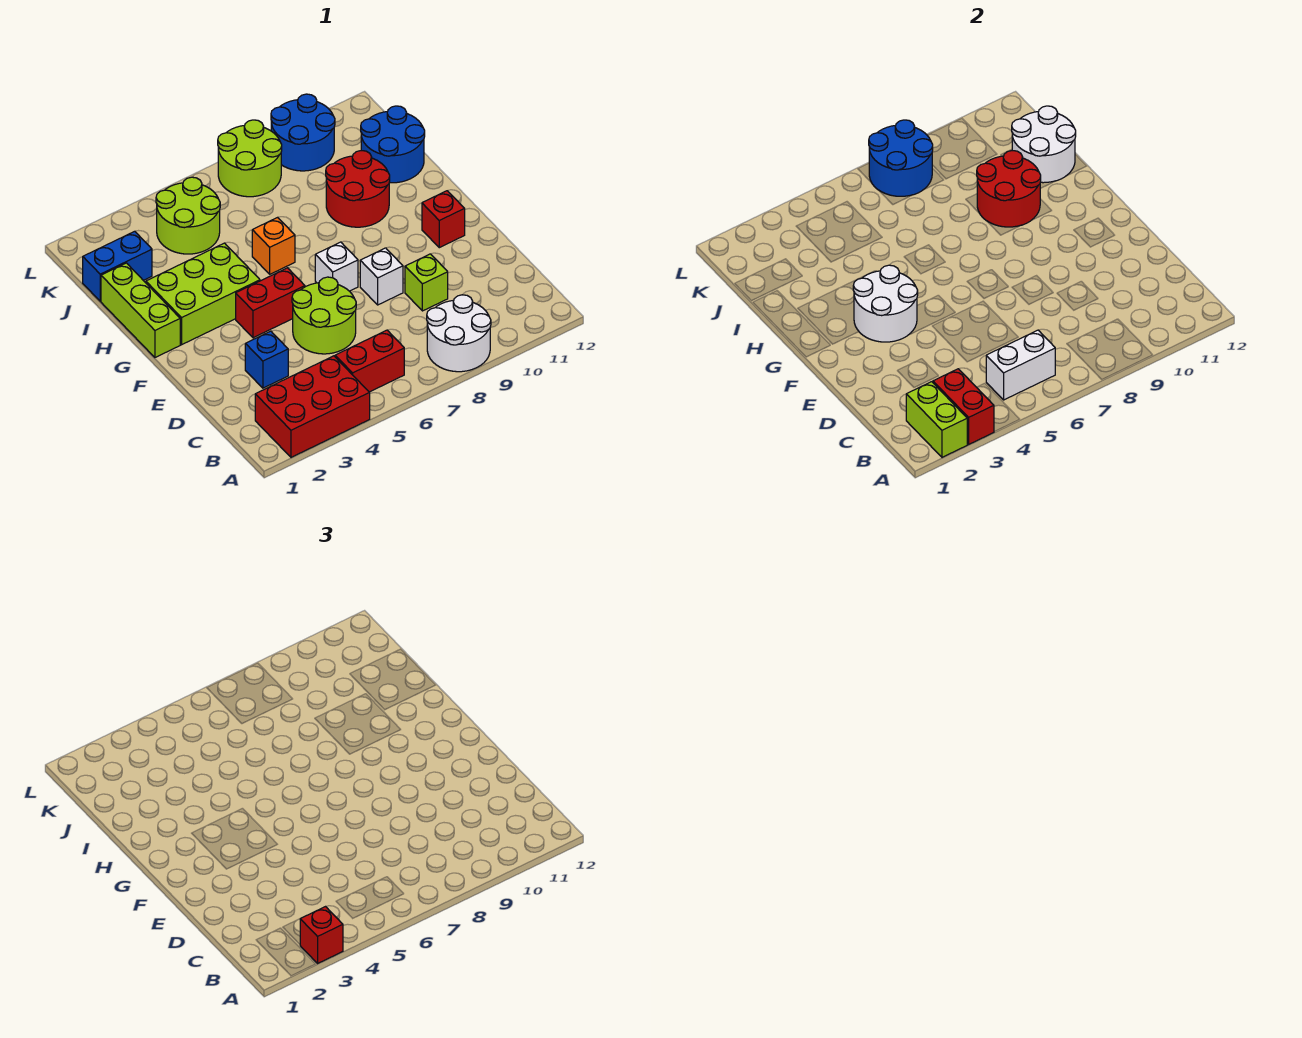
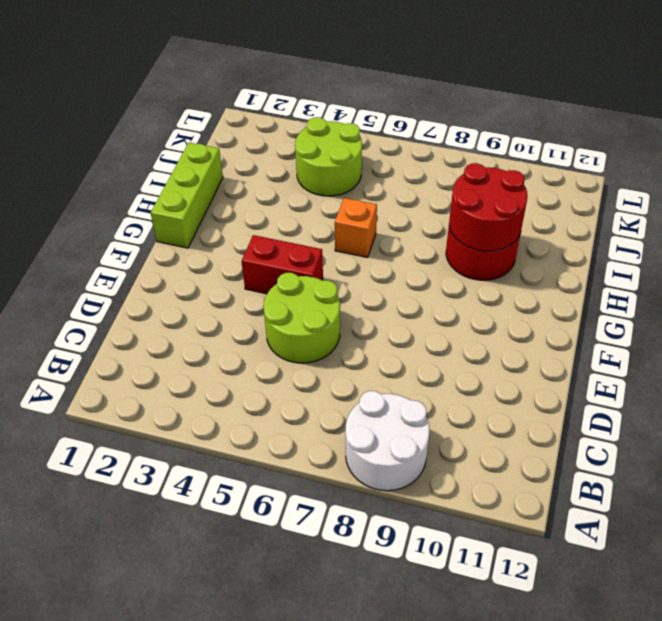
none -> red brick A2:B4 level 1
none -> red brick B5:B6 level 1
none -> blue brick D3 level 1

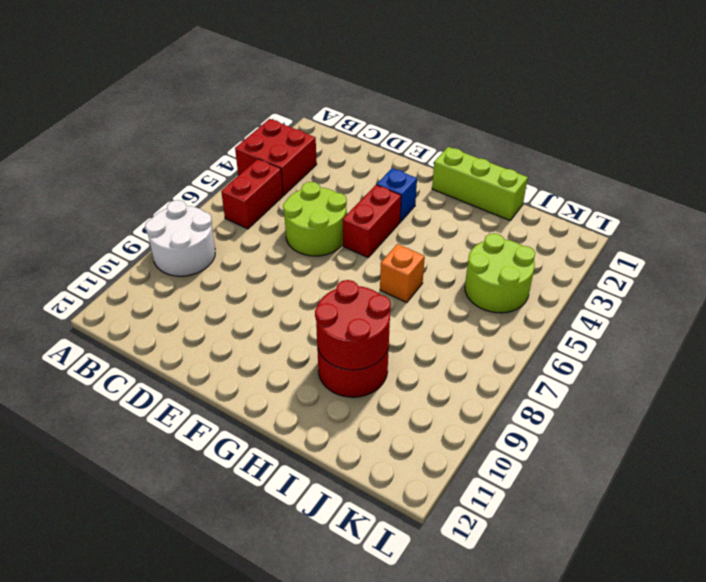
red brick A3:B4 level 1 -> red brick A2:B4 level 1
blue brick F3 level 1 -> blue brick D3 level 1
none -> lime brick D9 level 1
none -> white brick E8 level 1
none -> white brick F7 level 1

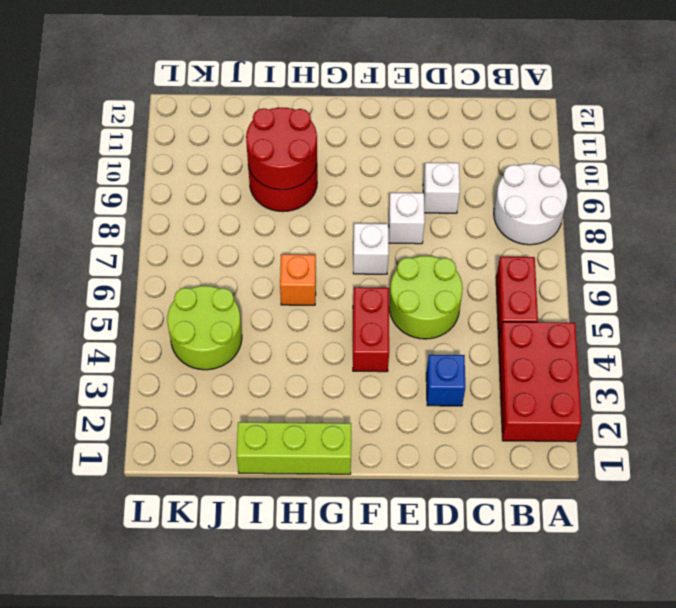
white brick D9 level 1 -> lime brick D9 level 1
none -> red brick F11 level 1
none -> lime brick G2:H4 level 1
none -> blue round brick I11:J12 level 1

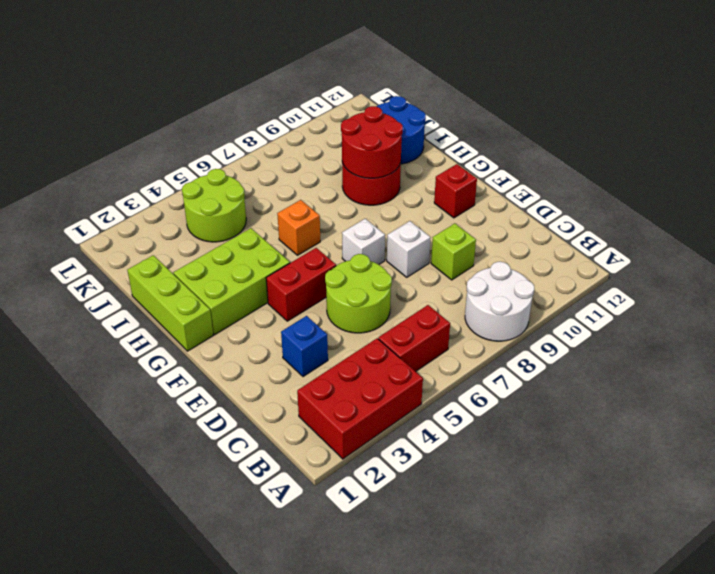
none -> blue brick J1:J2 level 1
none -> lime round brick K7:L8 level 1
none -> blue round brick K9:L10 level 1

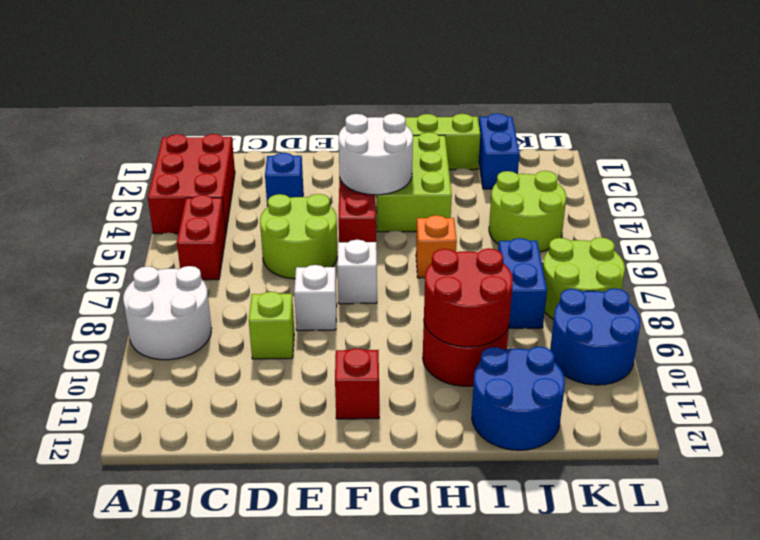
blue brick J7:J8 level 1 -> none
none -> lime brick A2:B2 level 2
none -> red brick A3:B3 level 2
none -> white brick B5:B6 level 2

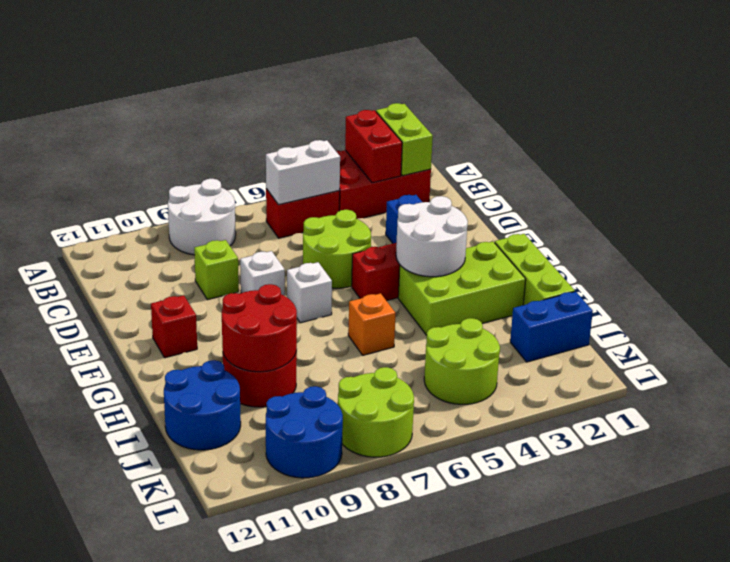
none -> white round brick I11:J12 level 2
none -> blue round brick K7:L8 level 2
none -> red brick A3 level 3

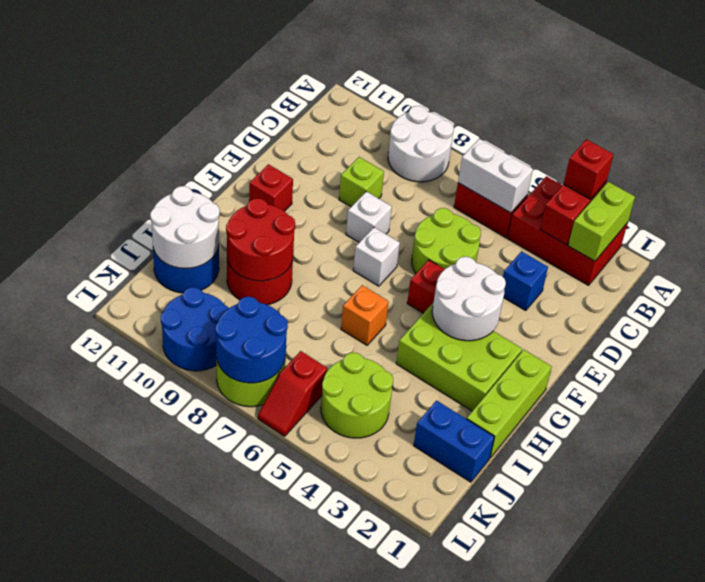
red slope K6:L6 level 1 top K -> none

